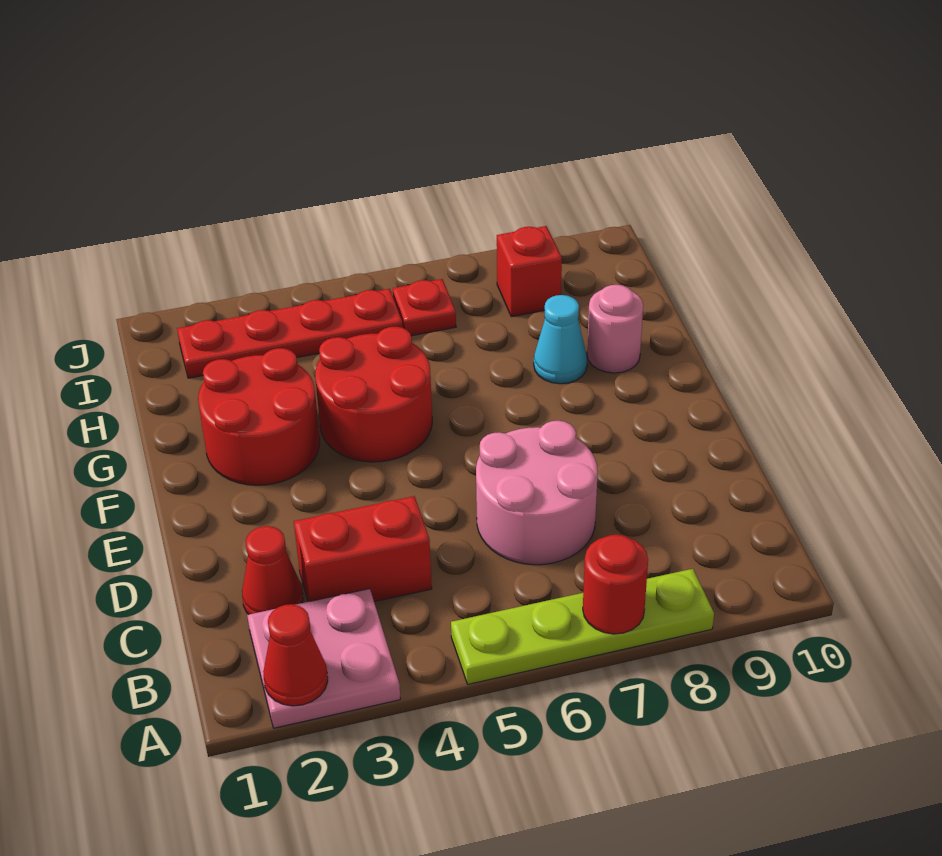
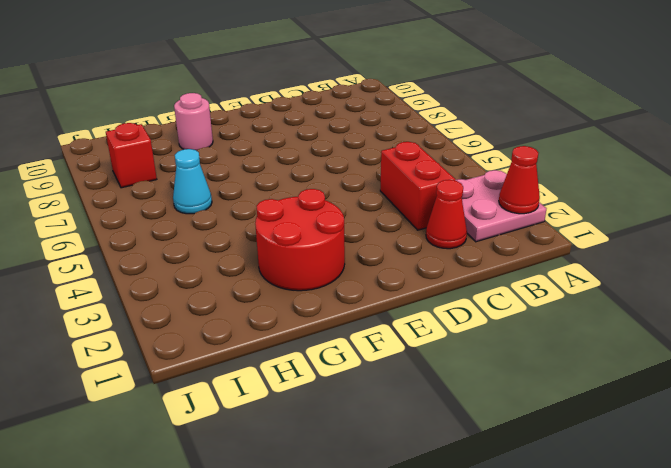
cyan cone H6 level 1 -> cyan cone G8 level 1
none -> lime plate A5:A8 level 1
none -> pink round brick C6:D7 level 1
none -> red round brick F4:G5 level 1

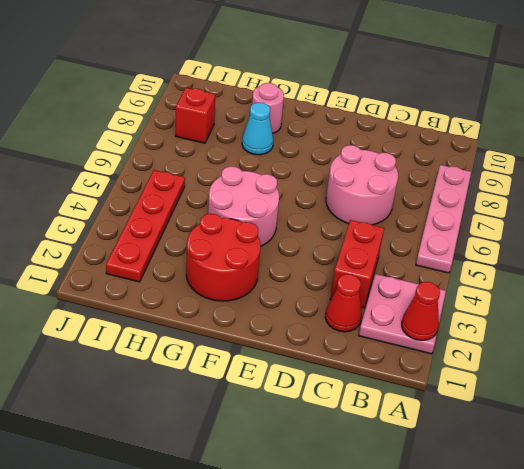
pink plate A5:A8 level 1 -> lime plate A5:A8 level 1
pink round brick F4:G5 level 1 -> red round brick F4:G5 level 1
none -> red plate I6 level 1
none -> red round brick A7 level 2

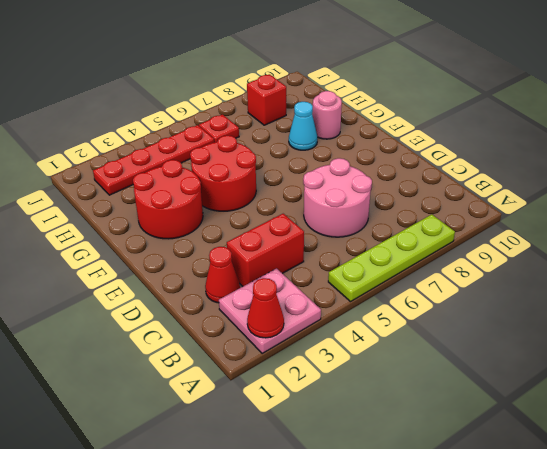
none -> red round brick A7 level 2

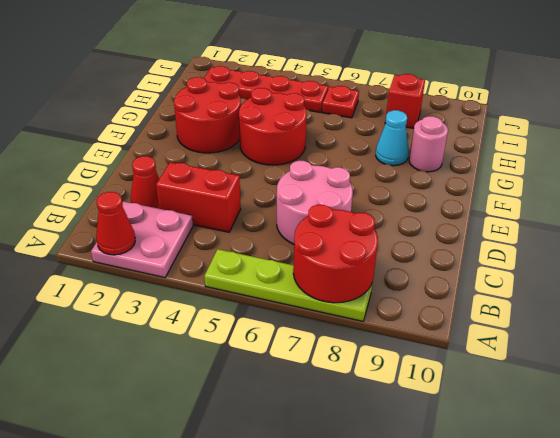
red round brick A7:B8 level 2 -> red round brick A7 level 2

